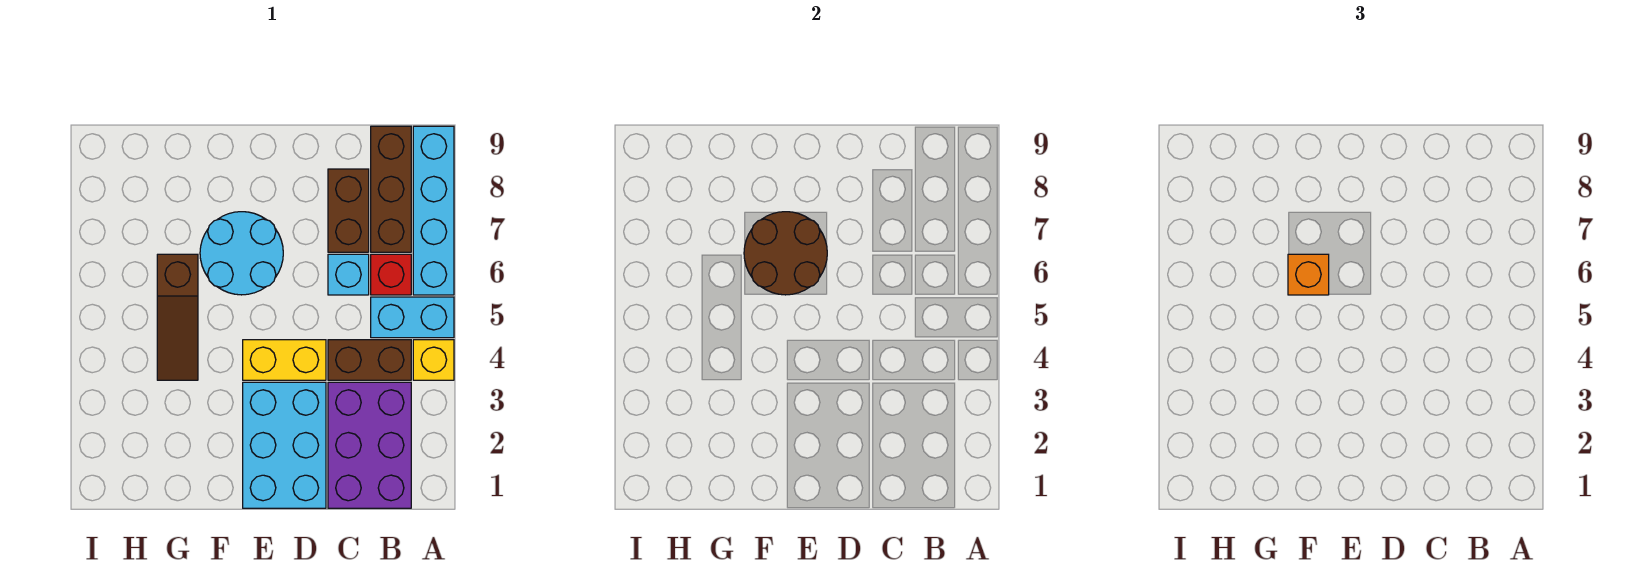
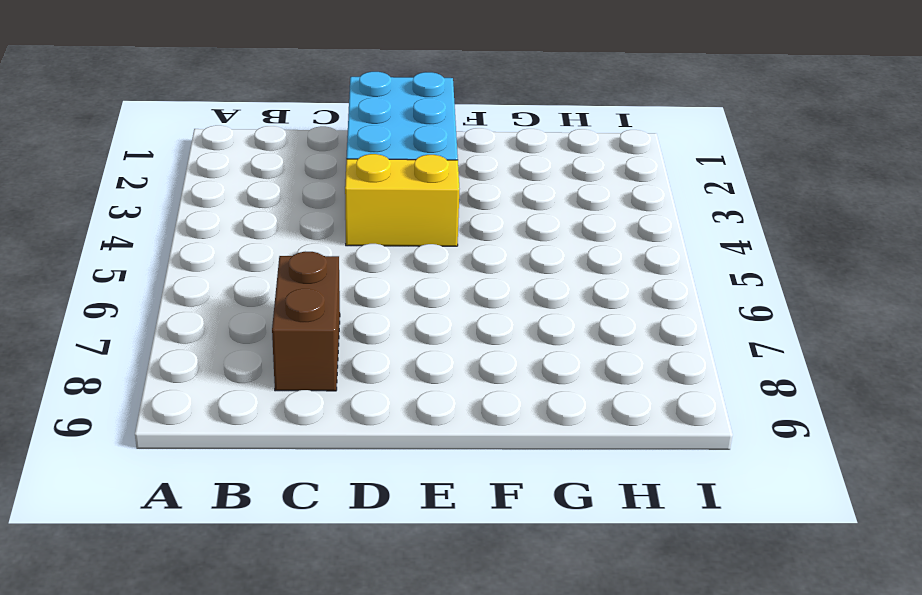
none -> yellow brick A4 level 1
none -> cyan brick A5:B5 level 1
none -> cyan brick A6:A9 level 1

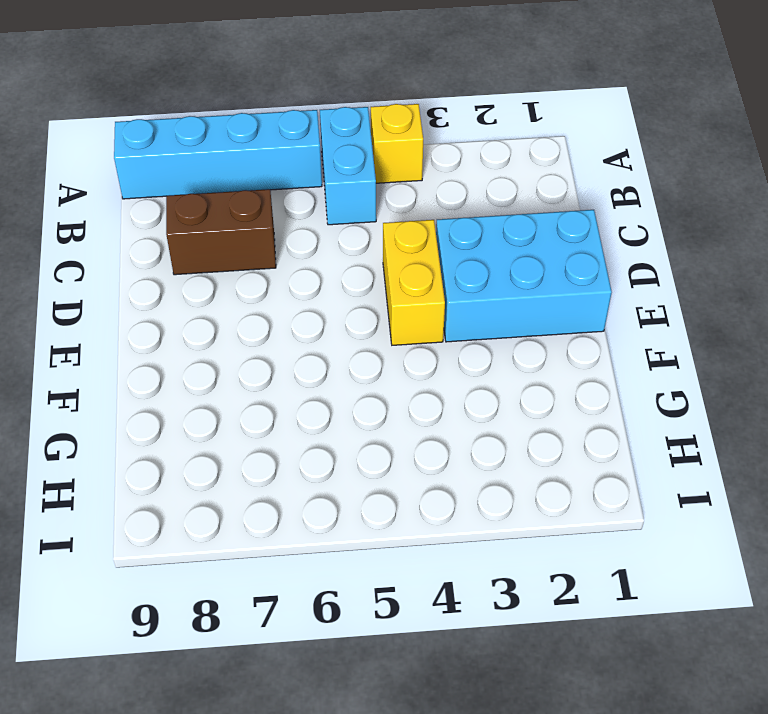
none -> purple brick B1:C3 level 1
none -> brown brick B4:C4 level 1
none -> red brick B6 level 1

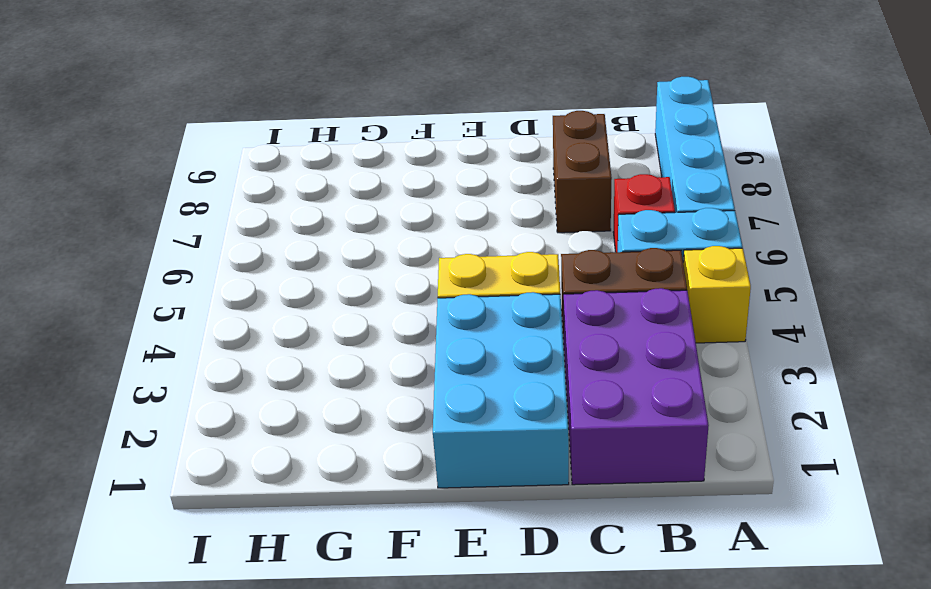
none -> brown brick B7:B9 level 1
none -> cyan brick C6 level 1
none -> cyan round brick E6:F7 level 1

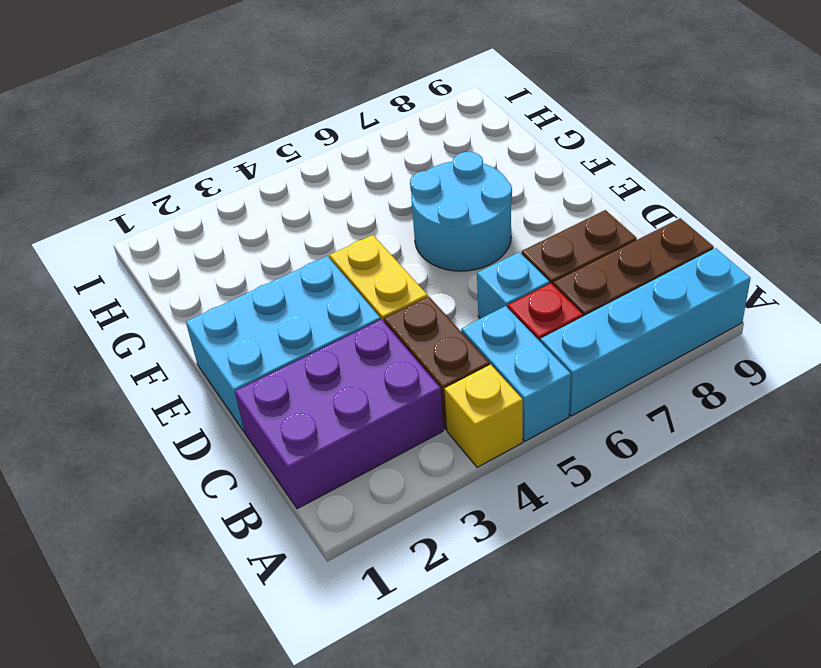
none -> brown slope G4:G6 level 1 top 6
none -> brown round brick E6:F7 level 2
none -> orange brick F6 level 3

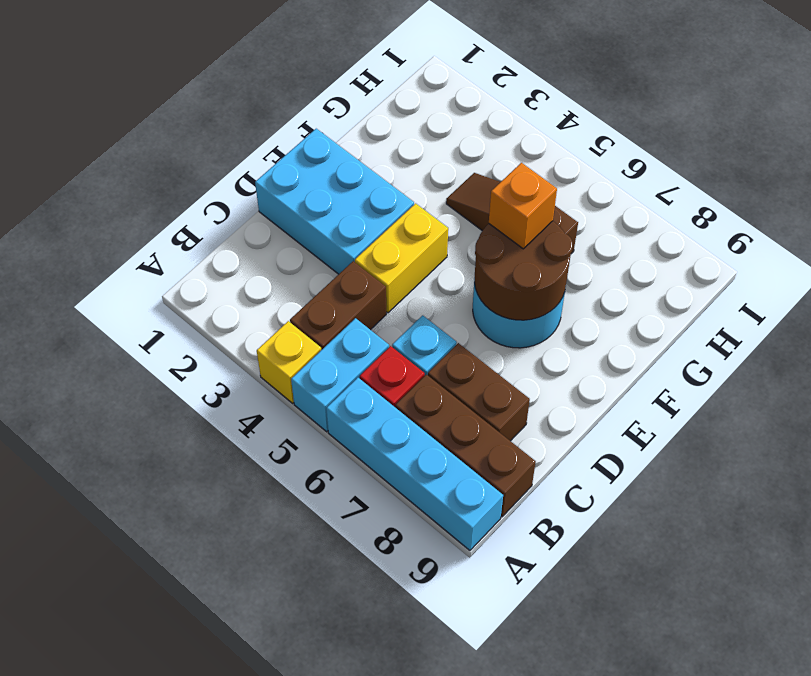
none -> purple brick B1:C3 level 1

